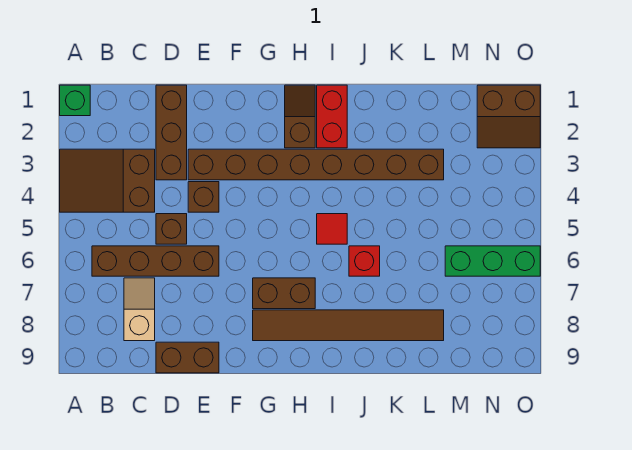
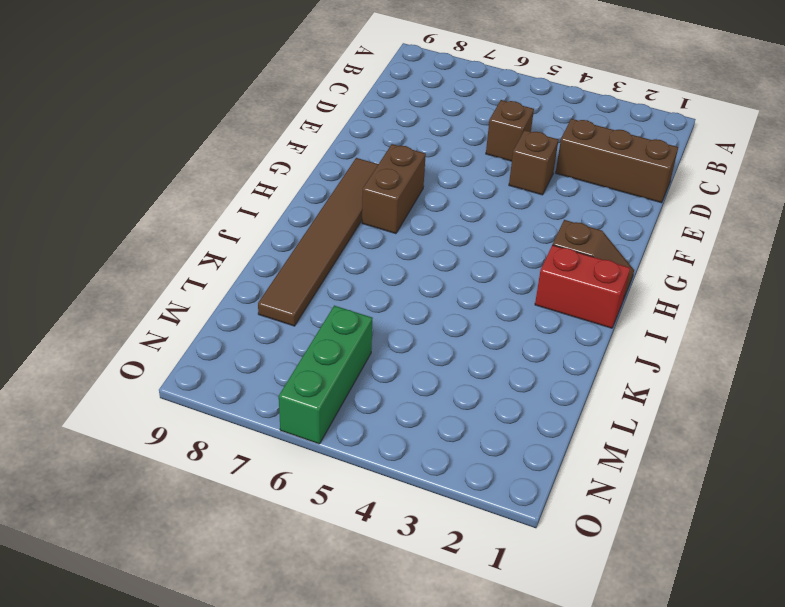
none -> green brick A1 level 1
none -> brown slope A3:C4 level 1 top C
none -> brown brick B6:E6 level 1

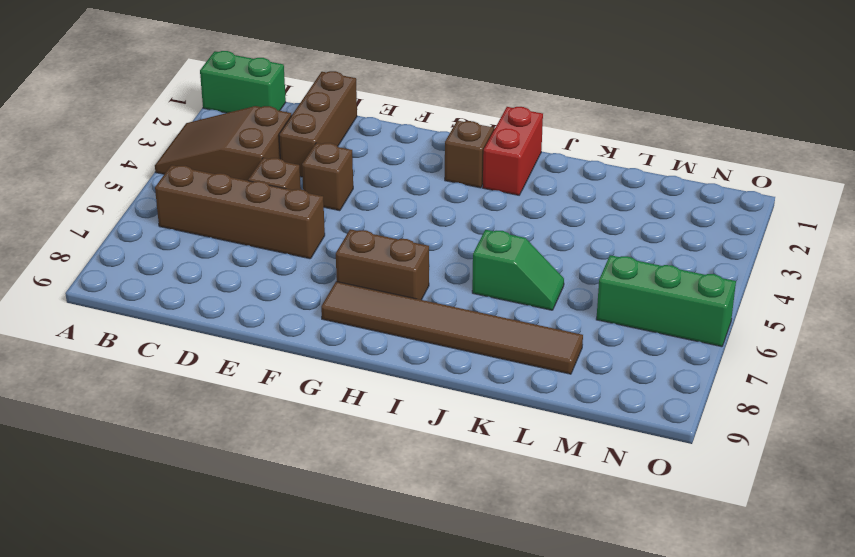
green brick A1:B1 level 1 -> green brick A1 level 1
green slope J6:K6 level 1 top J -> red brick J6 level 1
none -> tan slope C7:C8 level 1 top 8
none -> brown brick D9:E9 level 1
none -> brown brick E3:L3 level 1

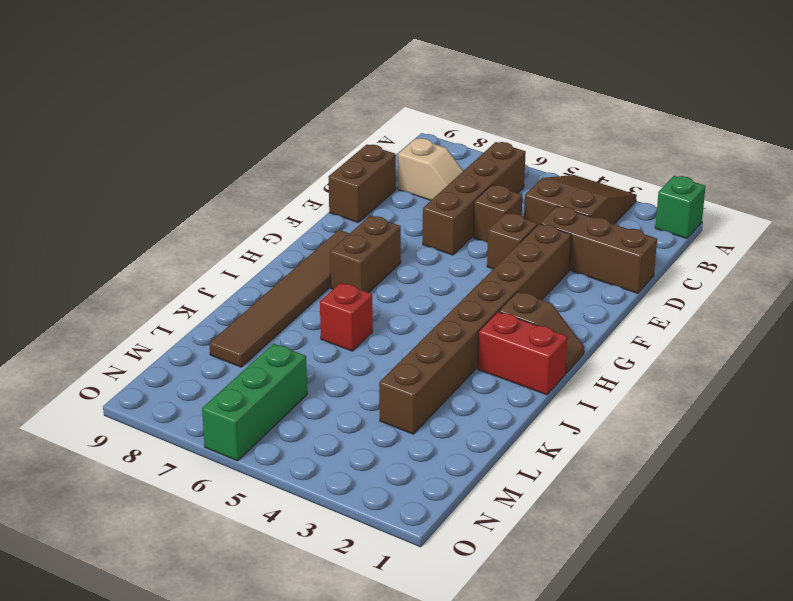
none -> red tile I5 level 1
none -> brown slope N1:O2 level 1 top 1

